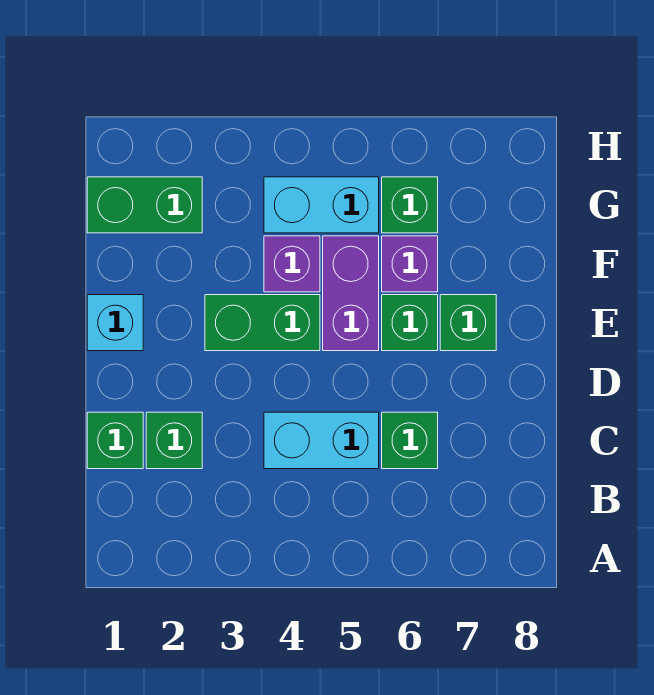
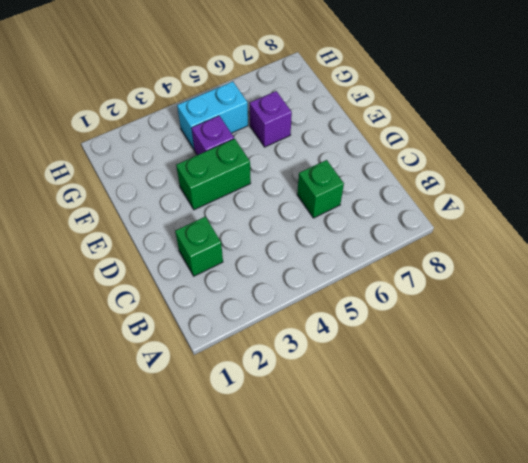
none -> green brick C1 level 1
none -> cyan brick C4:C5 level 1
none -> cyan brick E1 level 1

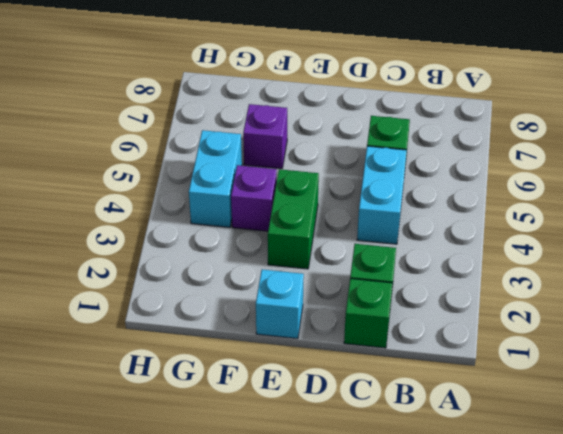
none -> purple brick E5:F5 level 1
none -> green brick E6 level 1
none -> green brick E7 level 1

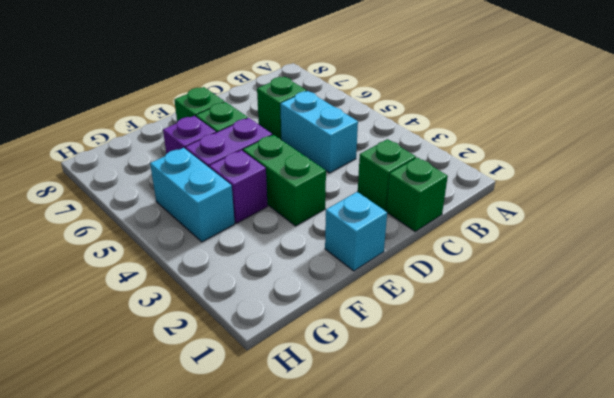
none -> green brick G1:G2 level 1
none -> green brick G6 level 1

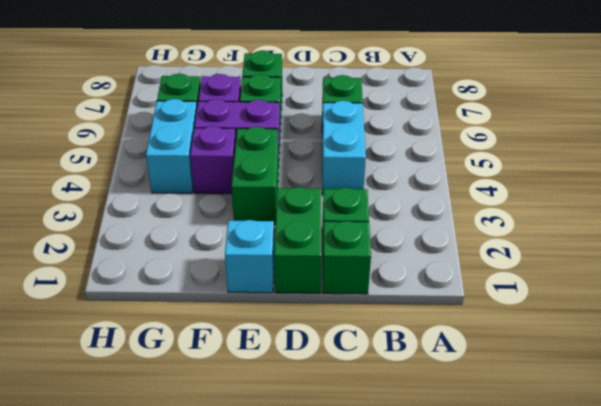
green brick D1:D2 level 1 -> green brick G1:G2 level 1

